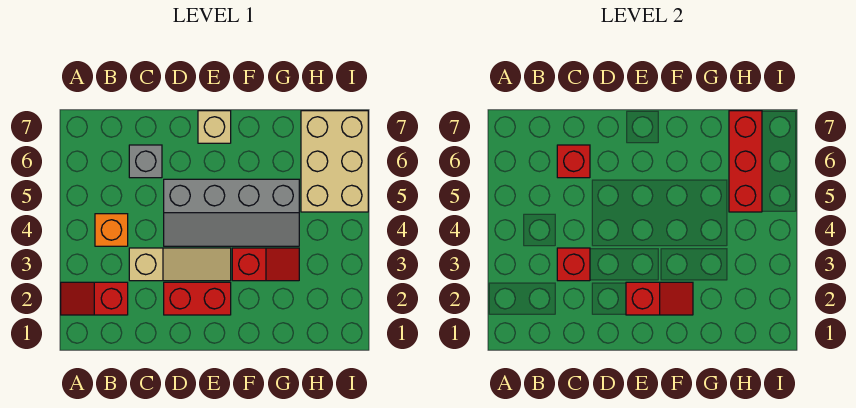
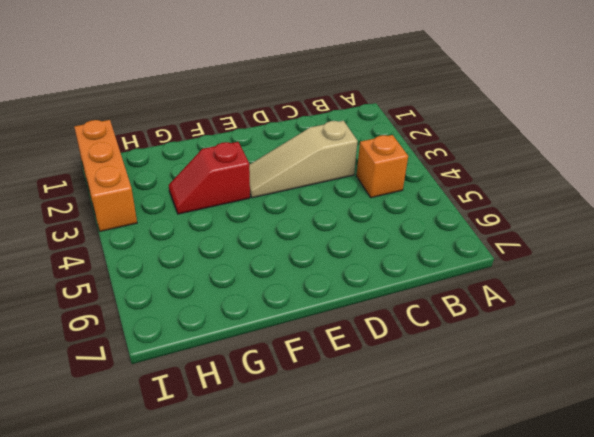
orange brick I1:I3 level 1 -> none
none -> red slope A2:B2 level 1 top B
none -> grey brick C6 level 1
none -> red brick D2:E2 level 1

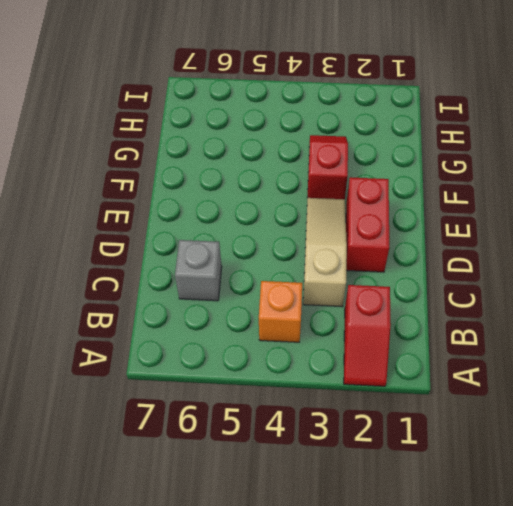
none -> grey slope D4:G5 level 1 top 5
none -> tan brick E7 level 1
none -> tan brick H5:I7 level 1

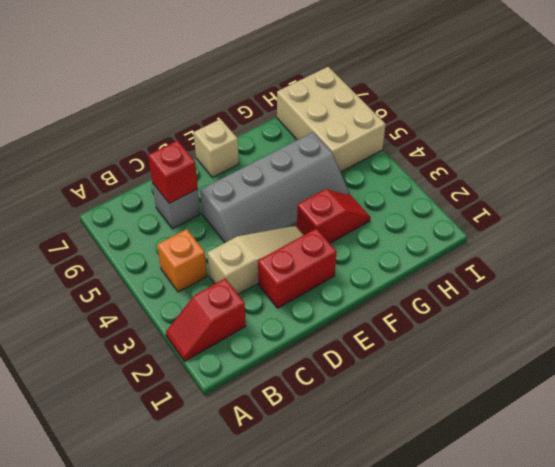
none -> red brick C3 level 2
none -> red slope E2:F2 level 2 top E
none -> red brick H5:H7 level 2

